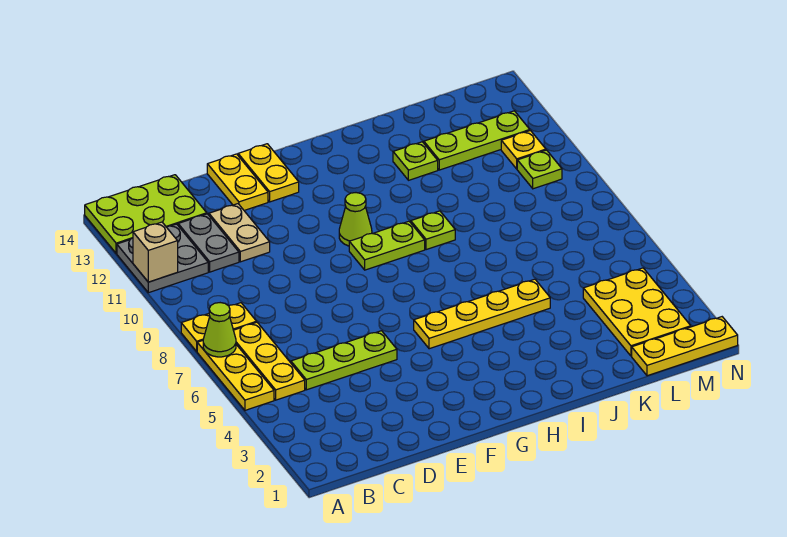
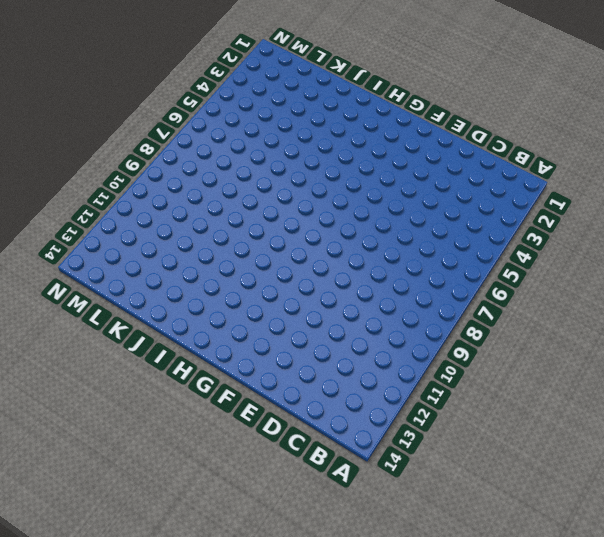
none -> yellow plate A5:A7 level 1
none -> yellow plate A8:B8 level 1
none -> grey plate A11:B12 level 1

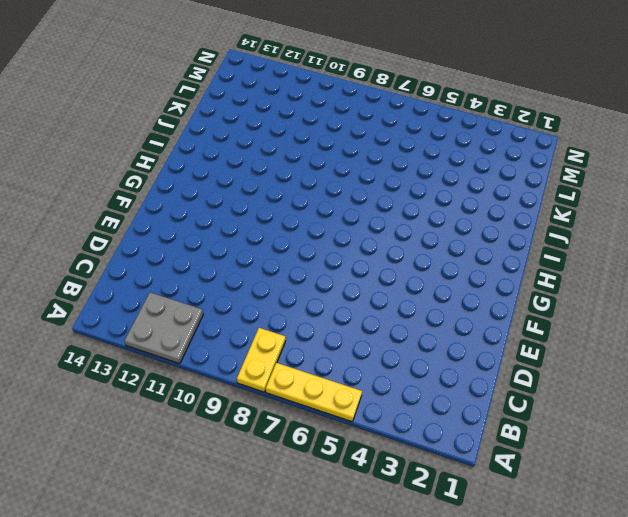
none -> lime plate A13:C14 level 1
none -> yellow plate B5:B7 level 1
none -> lime plate C5:E5 level 1

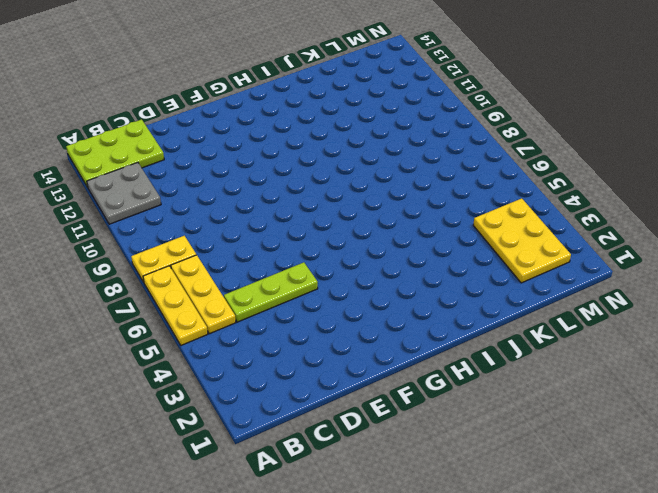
none -> grey plate C11:C12 level 1
none -> tan plate D11:D12 level 1
none -> yellow plate E13:E14 level 1

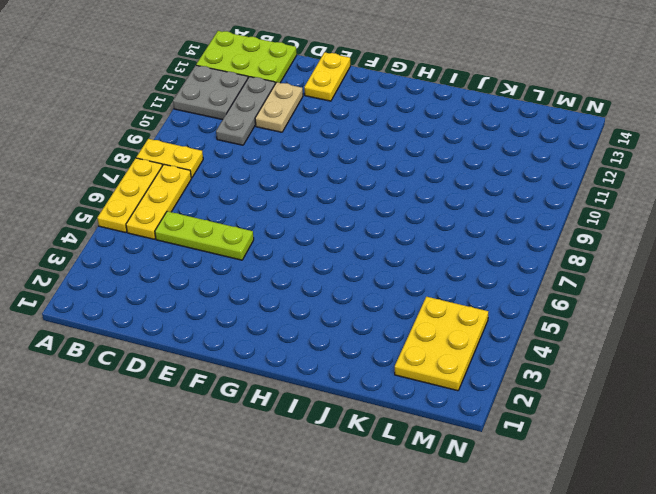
grey plate C10:C12 level 1 -> grey plate C11:C12 level 1
none -> yellow plate F13:F14 level 1
none -> yellow plate G5:J5 level 1
none -> lime plate G9:H9 level 1

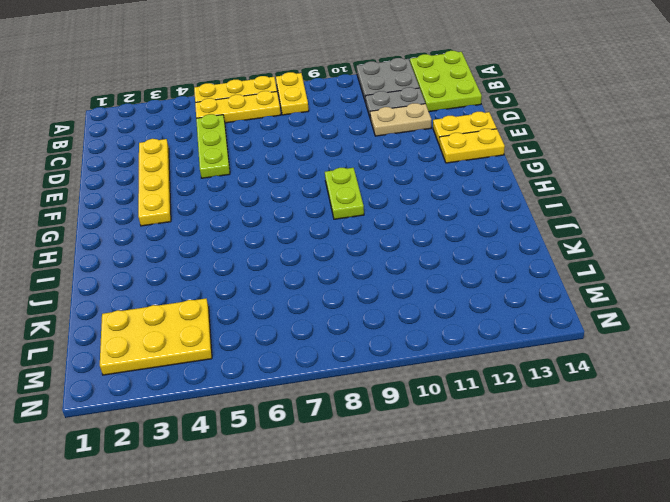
yellow plate D3:G3 level 1 -> yellow plate G5:J5 level 1
none -> lime cone G10 level 1
none -> lime plate I9 level 1
none -> lime plate J12 level 1

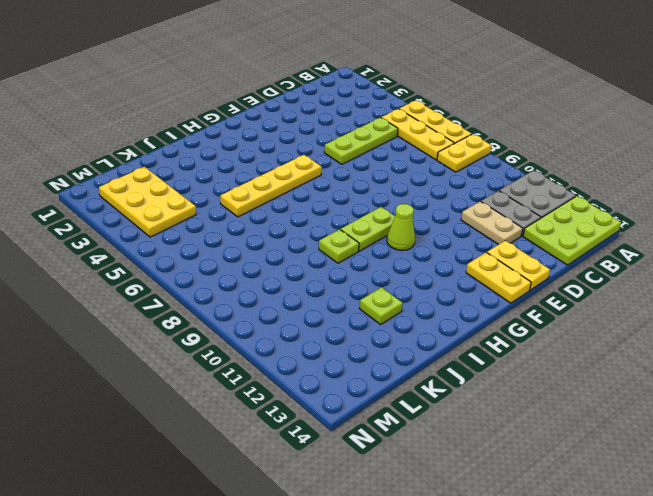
none -> lime plate K12:M12 level 1
none -> yellow plate L1:N1 level 1
none -> lime plate M10 level 1

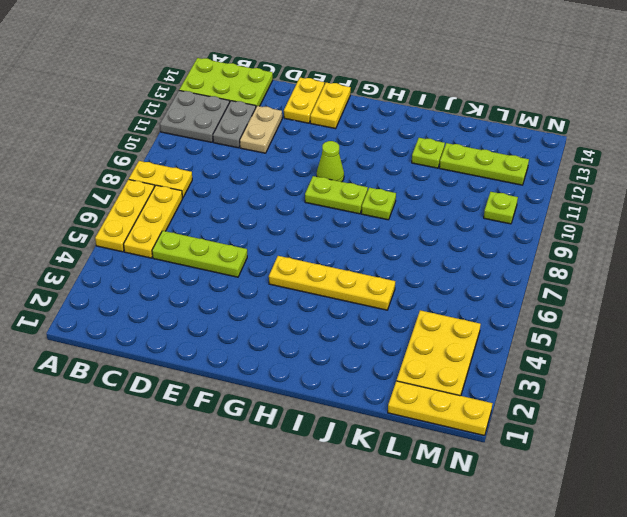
none -> yellow plate M11 level 1
none -> lime cone A7 level 2
none -> tan brick A11 level 2

